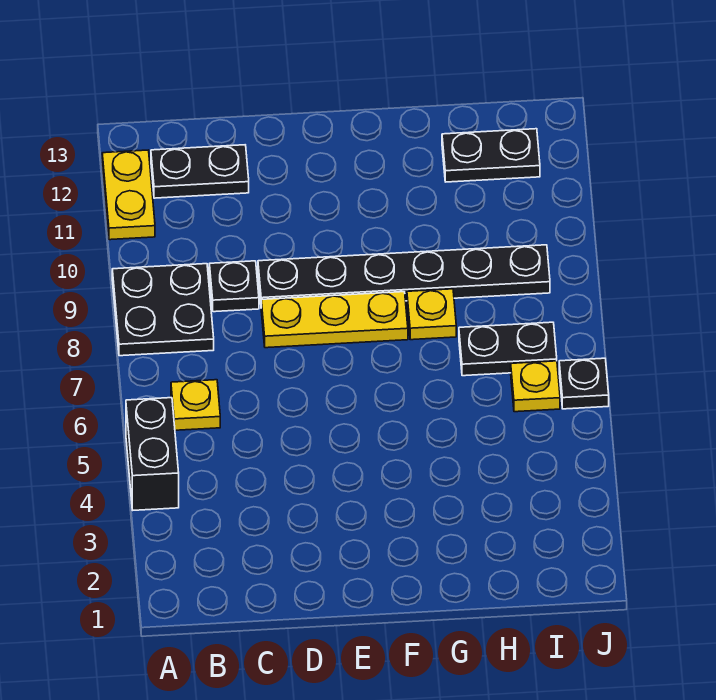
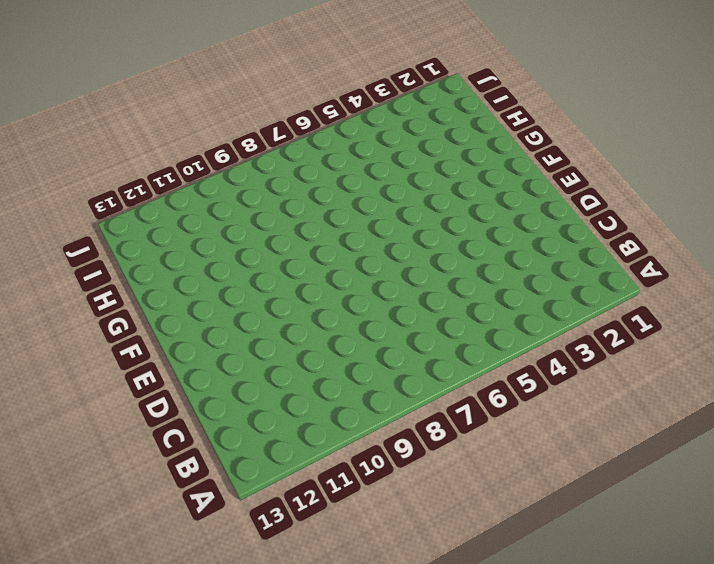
none -> black brick A4:A5 level 1
none -> black plate A8:B9 level 1
none -> yellow plate A11:A12 level 1

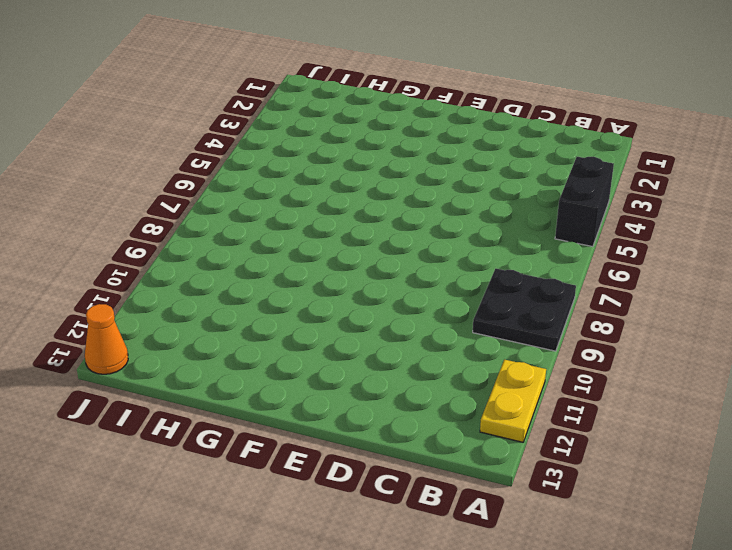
orange cone J13 level 1 -> none
none -> yellow plate B6 level 1
none -> black plate B12:C12 level 1
none -> black plate C9 level 1

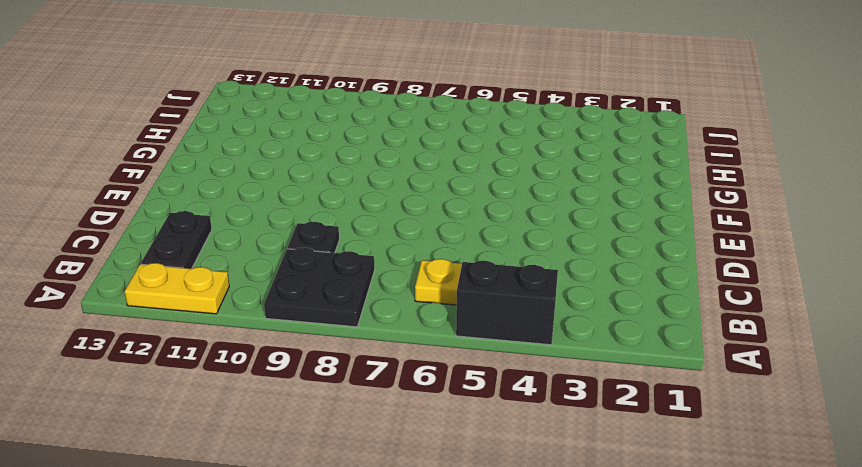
none -> yellow plate D8:F8 level 1
none -> black plate D9:I9 level 1
none -> yellow plate G8 level 1

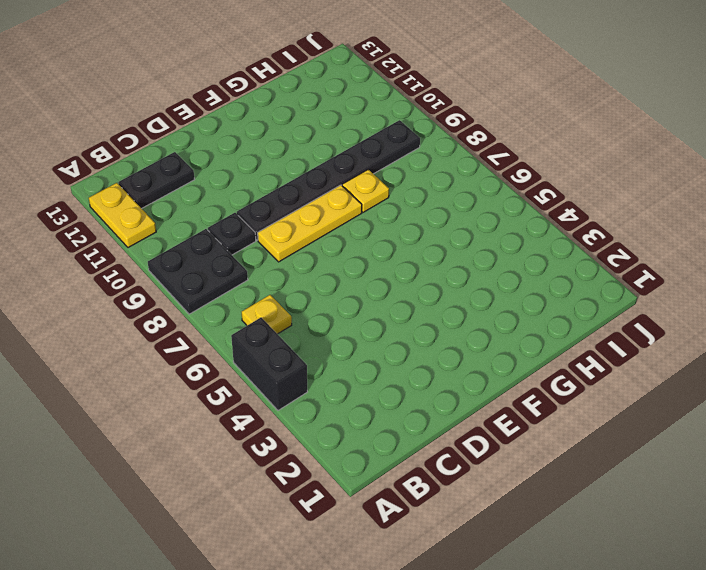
none -> black plate H7:I7 level 1
none -> black plate H12:I12 level 1
none -> yellow plate I6 level 1

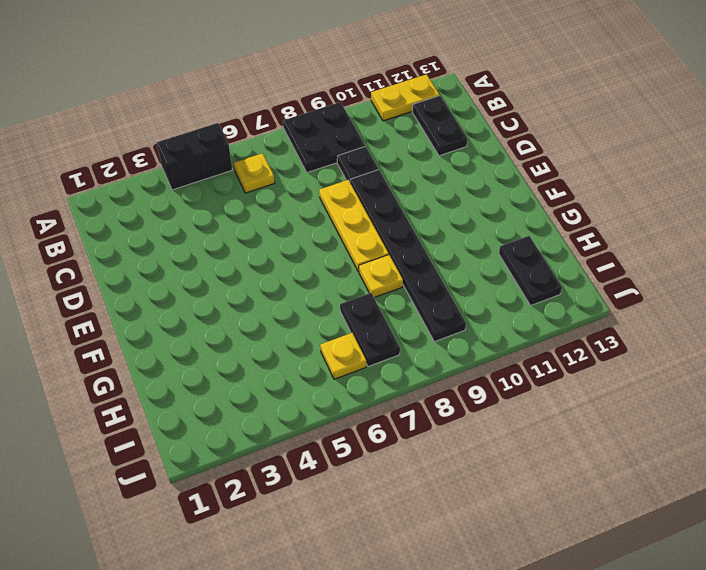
none -> black plate J6 level 1

